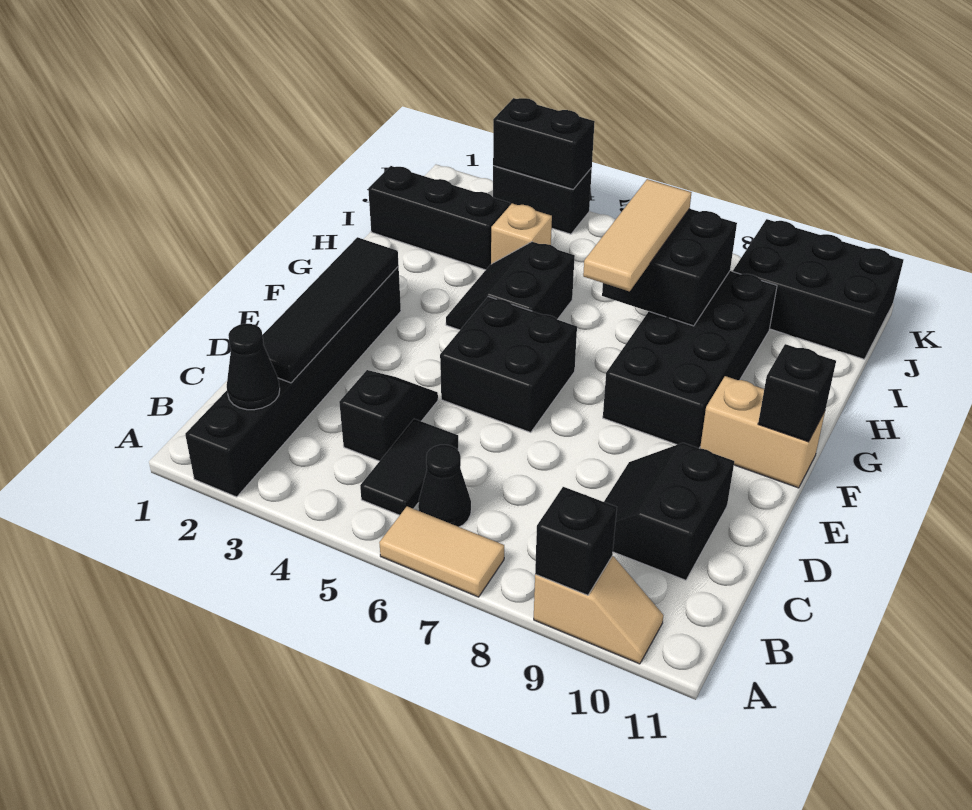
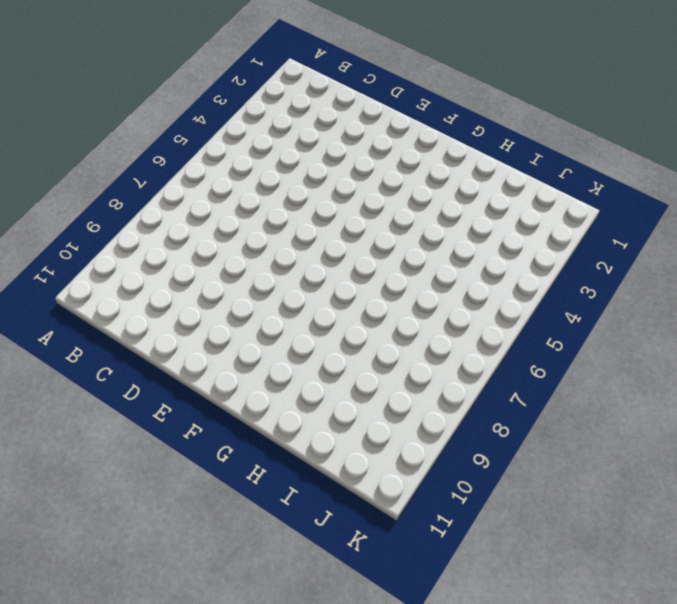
none -> black brick A2:F2 level 1
none -> tan tile A6:A7 level 1
none -> tan slope A9:A10 level 1 top 9

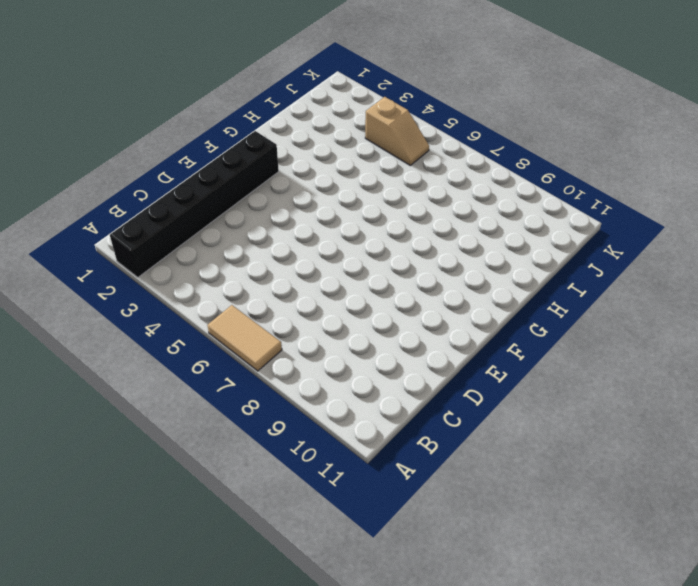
tan slope J4:J5 level 1 top 4 -> tan slope A9:A10 level 1 top 9
none -> black tile B5:C5 level 1
none -> black cone B6 level 1
none -> black slope C4:D4 level 1 top C

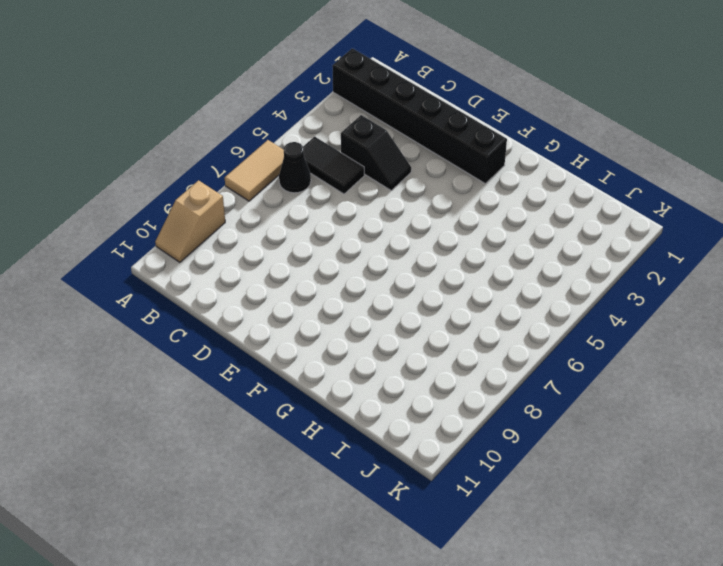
none -> black slope C9:D10 level 1 top 10
none -> black brick E5:F6 level 1
none -> black brick F8:I9 level 1

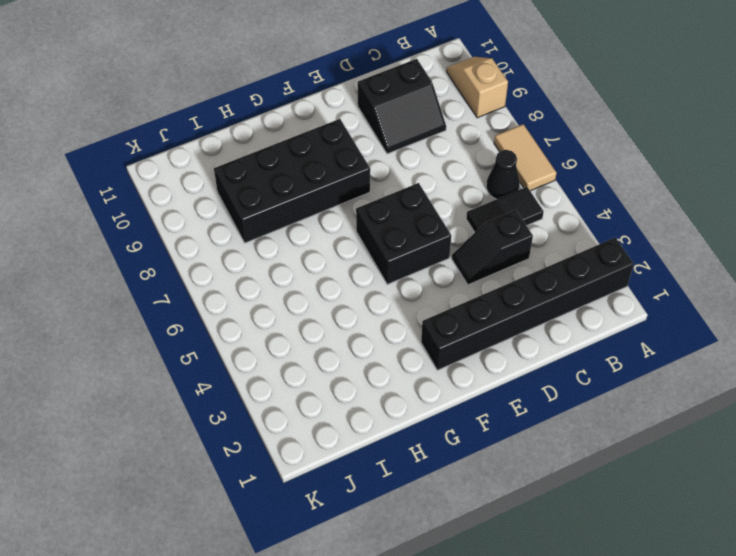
none -> tan brick F10:F11 level 1
none -> black slope G4:H5 level 1 top 5
none -> black brick I1:I3 level 1

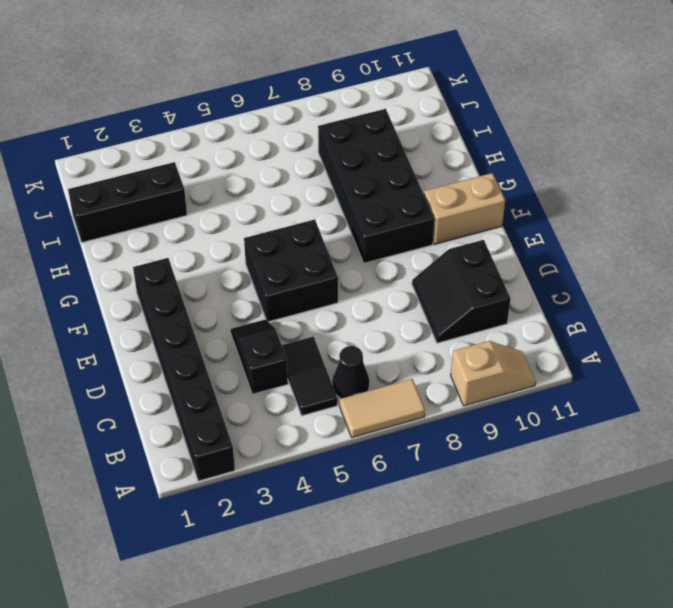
none -> black slope G4:H5 level 1 top 5
none -> tan brick I4 level 1
none -> black brick J9:K11 level 1

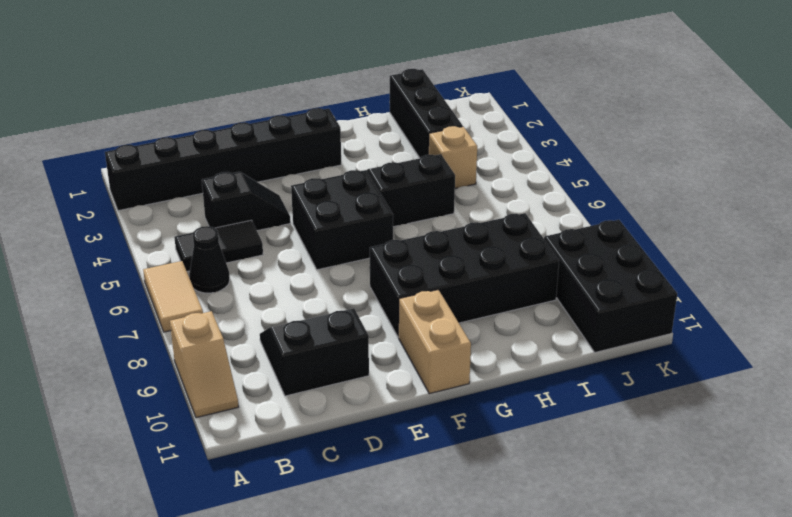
none -> black brick K3:K4 level 1
none -> black brick A9 level 2
none -> black cone B2 level 2

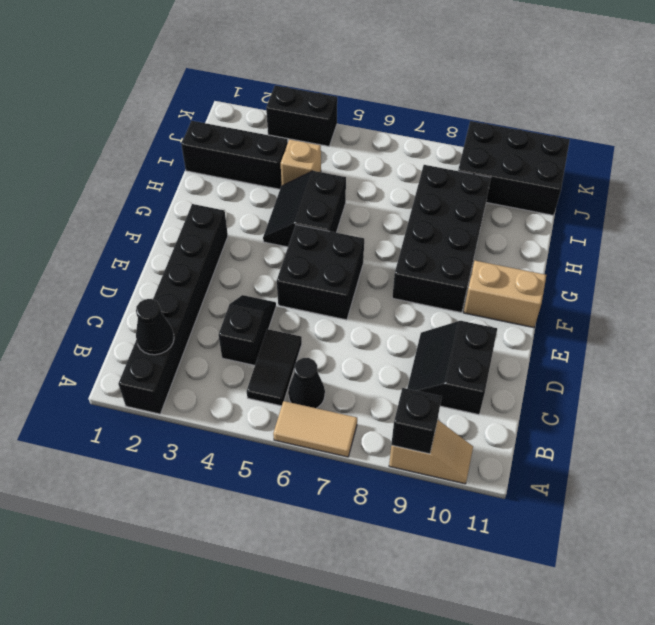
none -> black tile C2:F2 level 2
none -> black brick F11 level 2
none -> black brick H7:I8 level 2

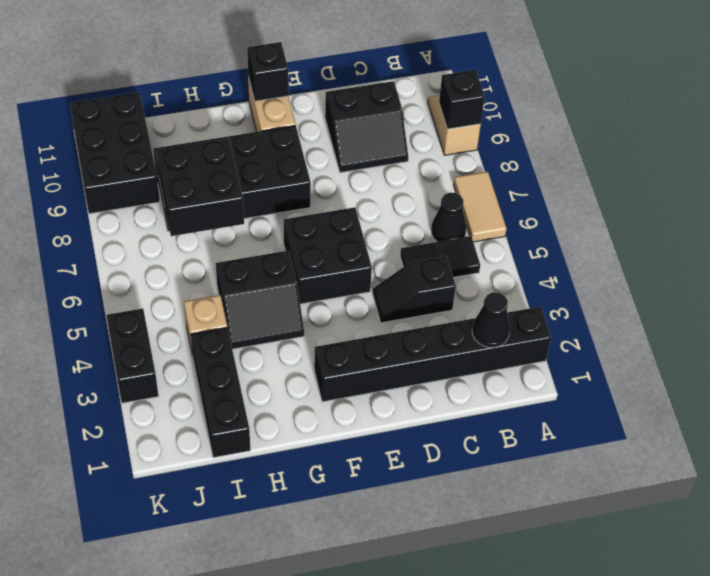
none -> black tile C2:F2 level 2
none -> black brick K3:K4 level 2
none -> tan tile G7:I7 level 3

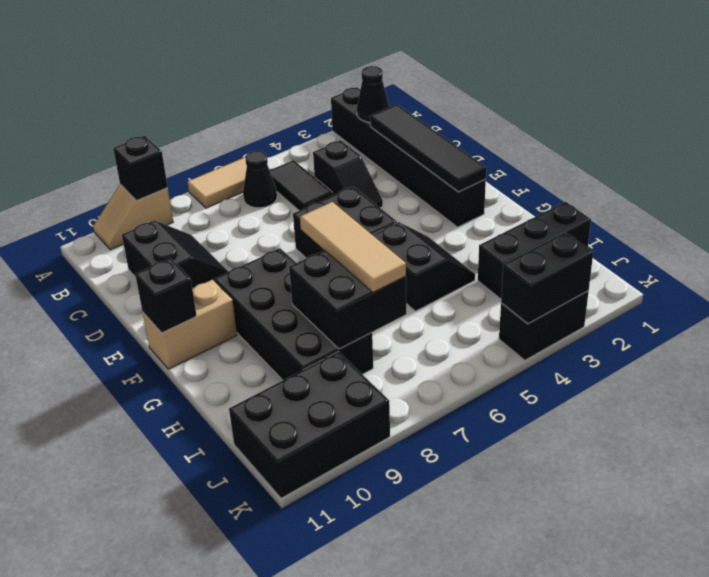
none -> tan brick I4 level 1

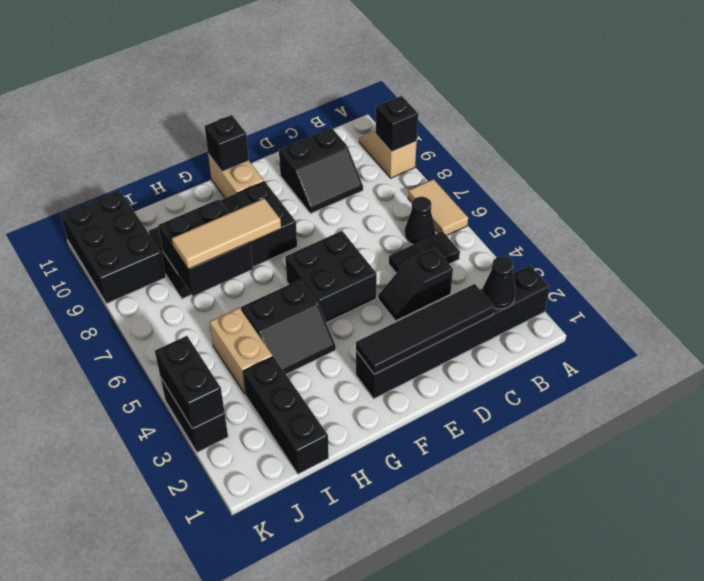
tan brick I4:I5 level 1 -> tan brick I4 level 1

